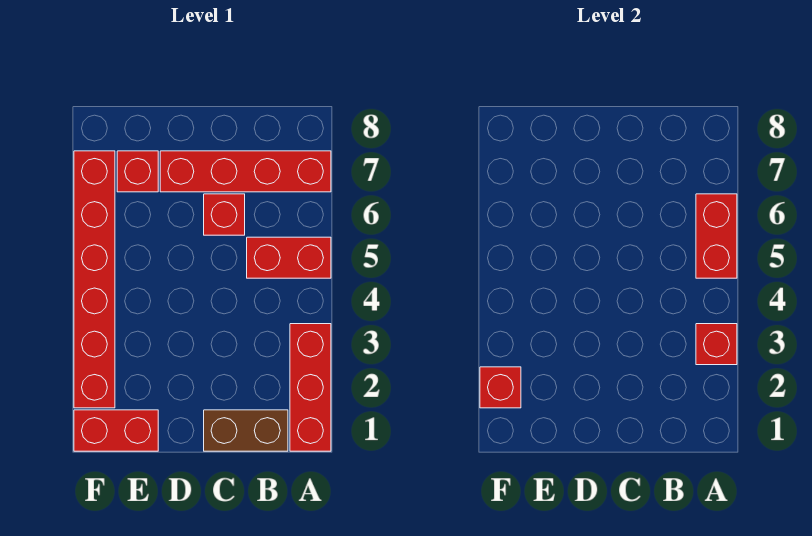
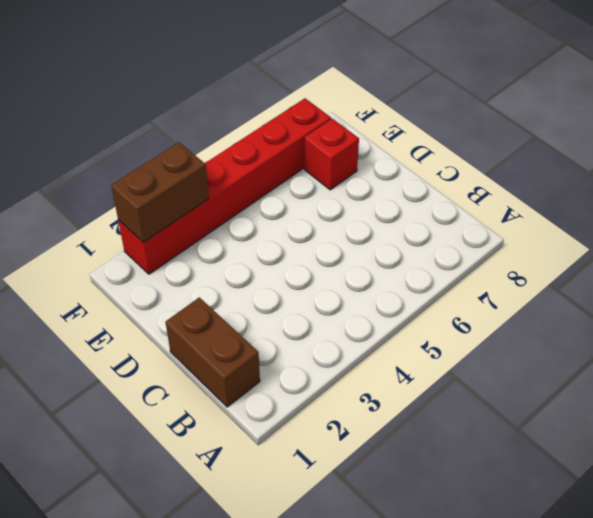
brown brick F2:F3 level 2 -> red brick F2 level 2
none -> red brick A1:A3 level 1
none -> red brick A5:B5 level 1

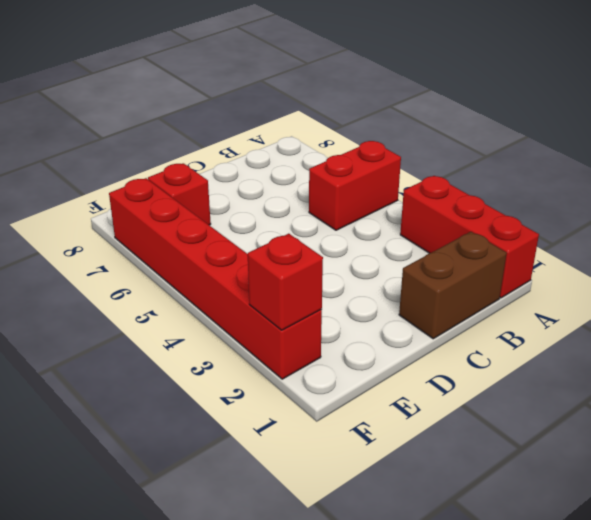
none -> red brick A7:D7 level 1
none -> red brick C6 level 1

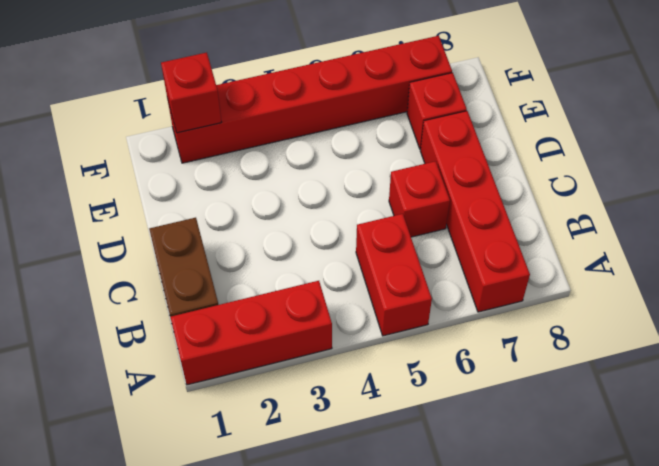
none -> red brick E1:F1 level 1
none -> red brick A3 level 2

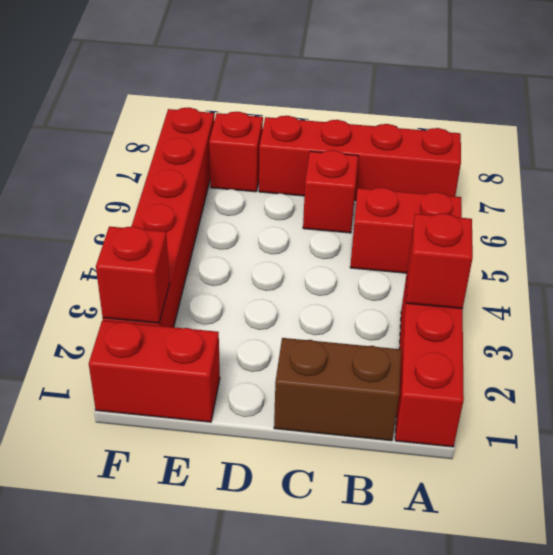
none -> red brick A5:A6 level 2

